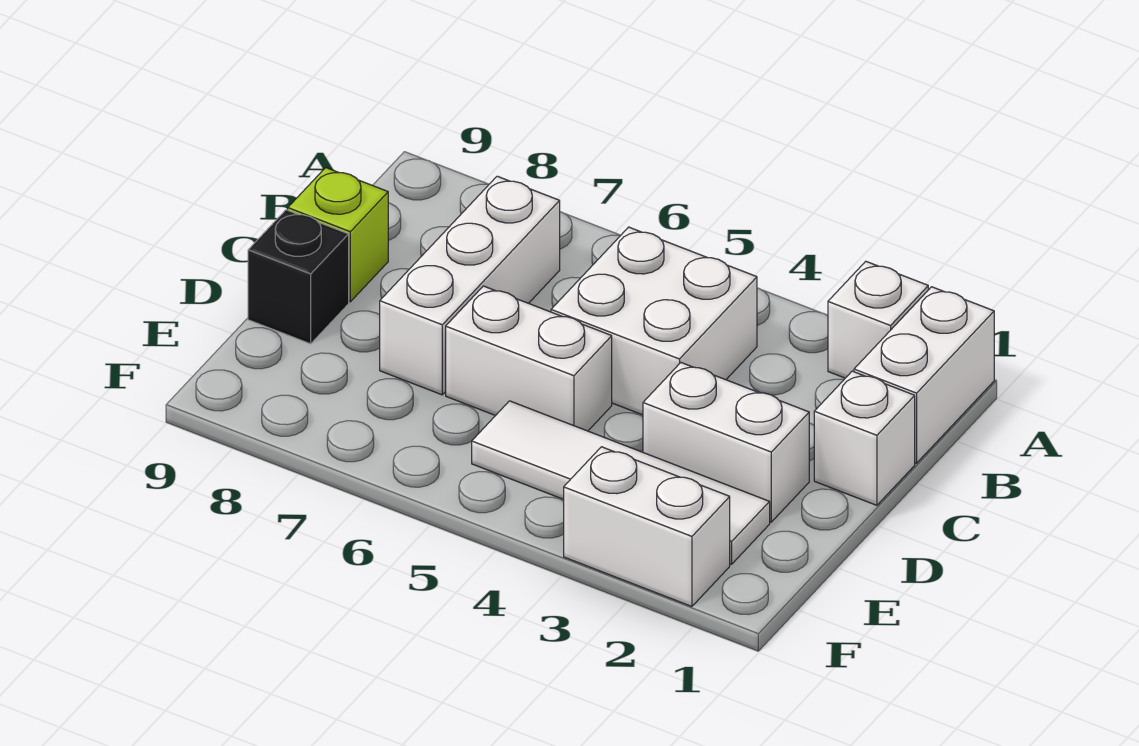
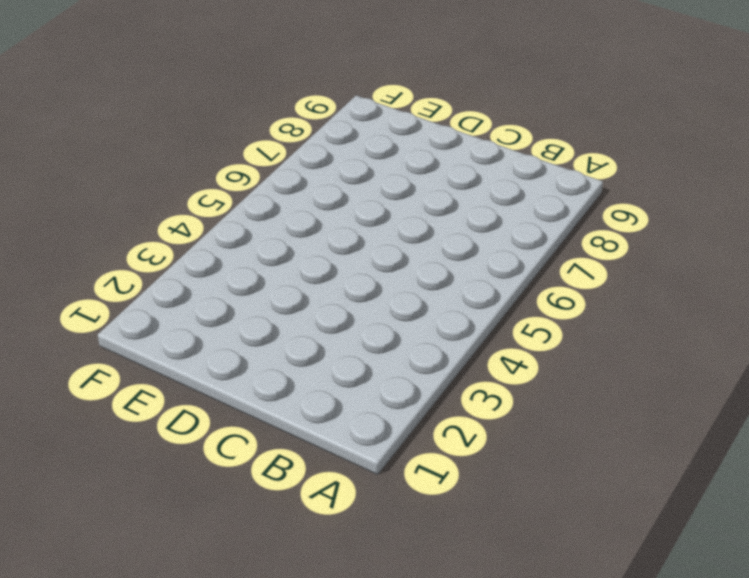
none -> white brick A1:B1 level 1
none -> white brick A2 level 1

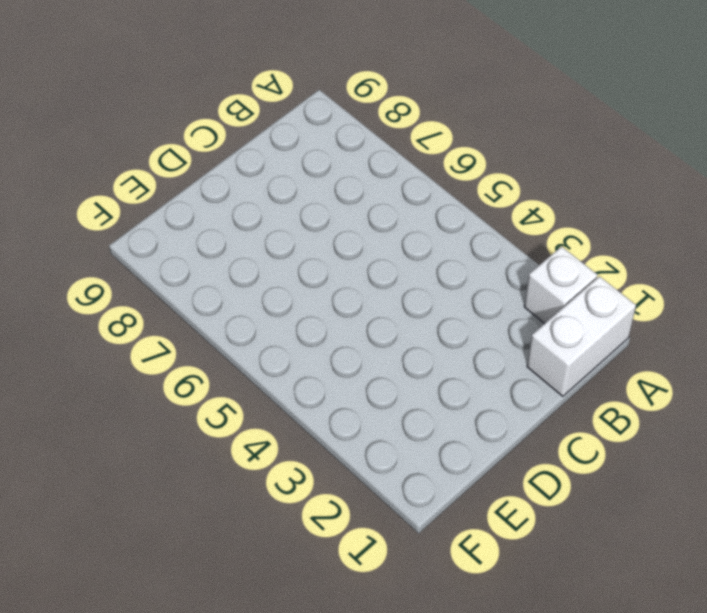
none -> white brick B4:C5 level 1
none -> white brick B7:D7 level 1

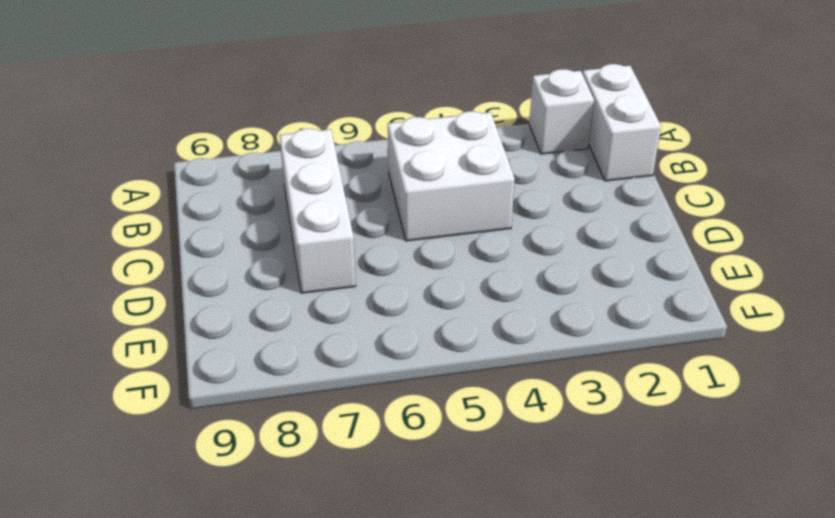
none -> white brick C1 level 1
none -> lime brick C9 level 1

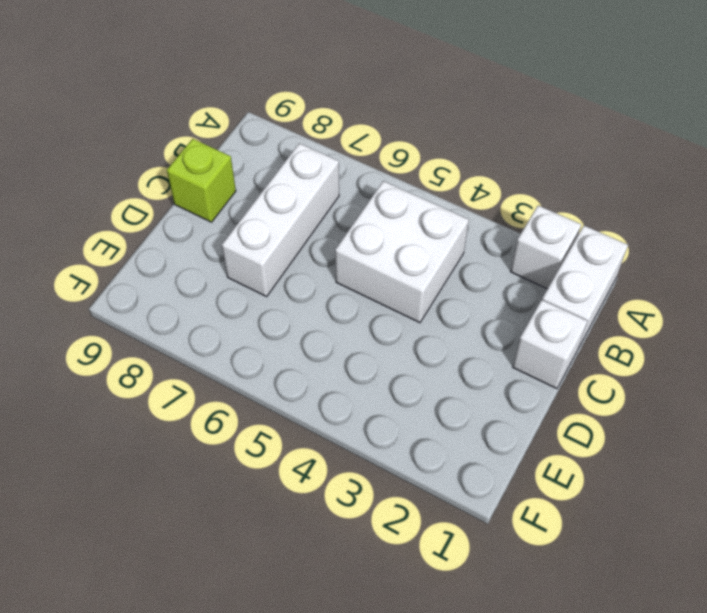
none -> white brick D2:D3 level 1
none -> white brick D5:D6 level 1

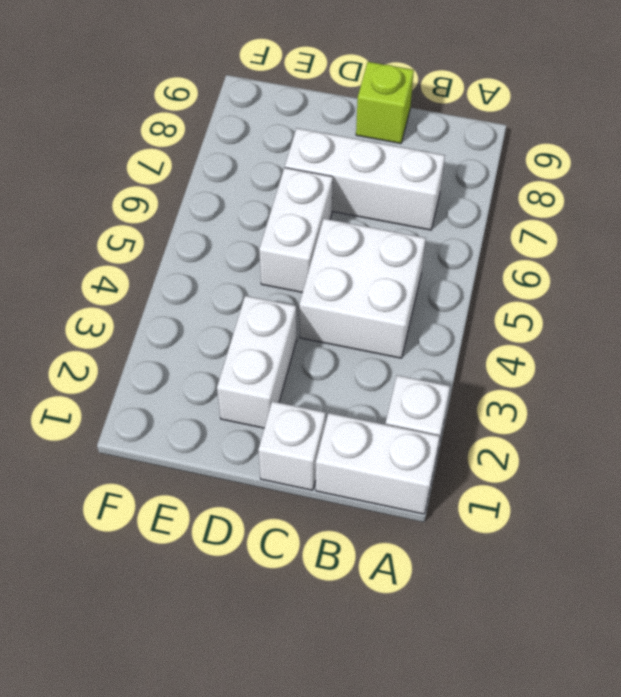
none -> black brick D9 level 1
none -> white tile E2:E5 level 1

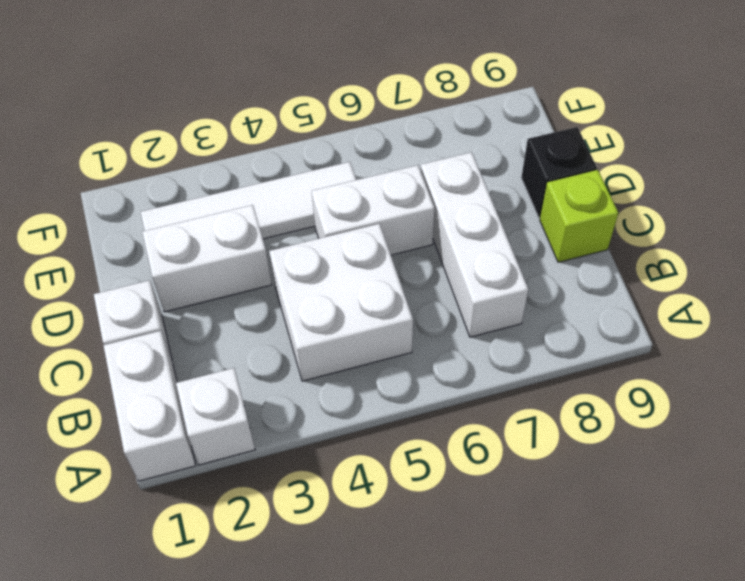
none -> white brick F2:F3 level 1

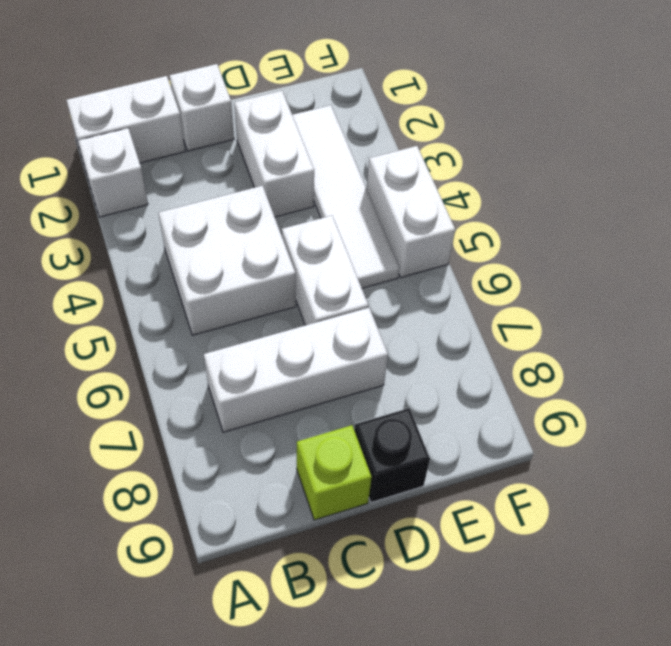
white brick F4:F5 level 1 -> white brick F2:F3 level 1

